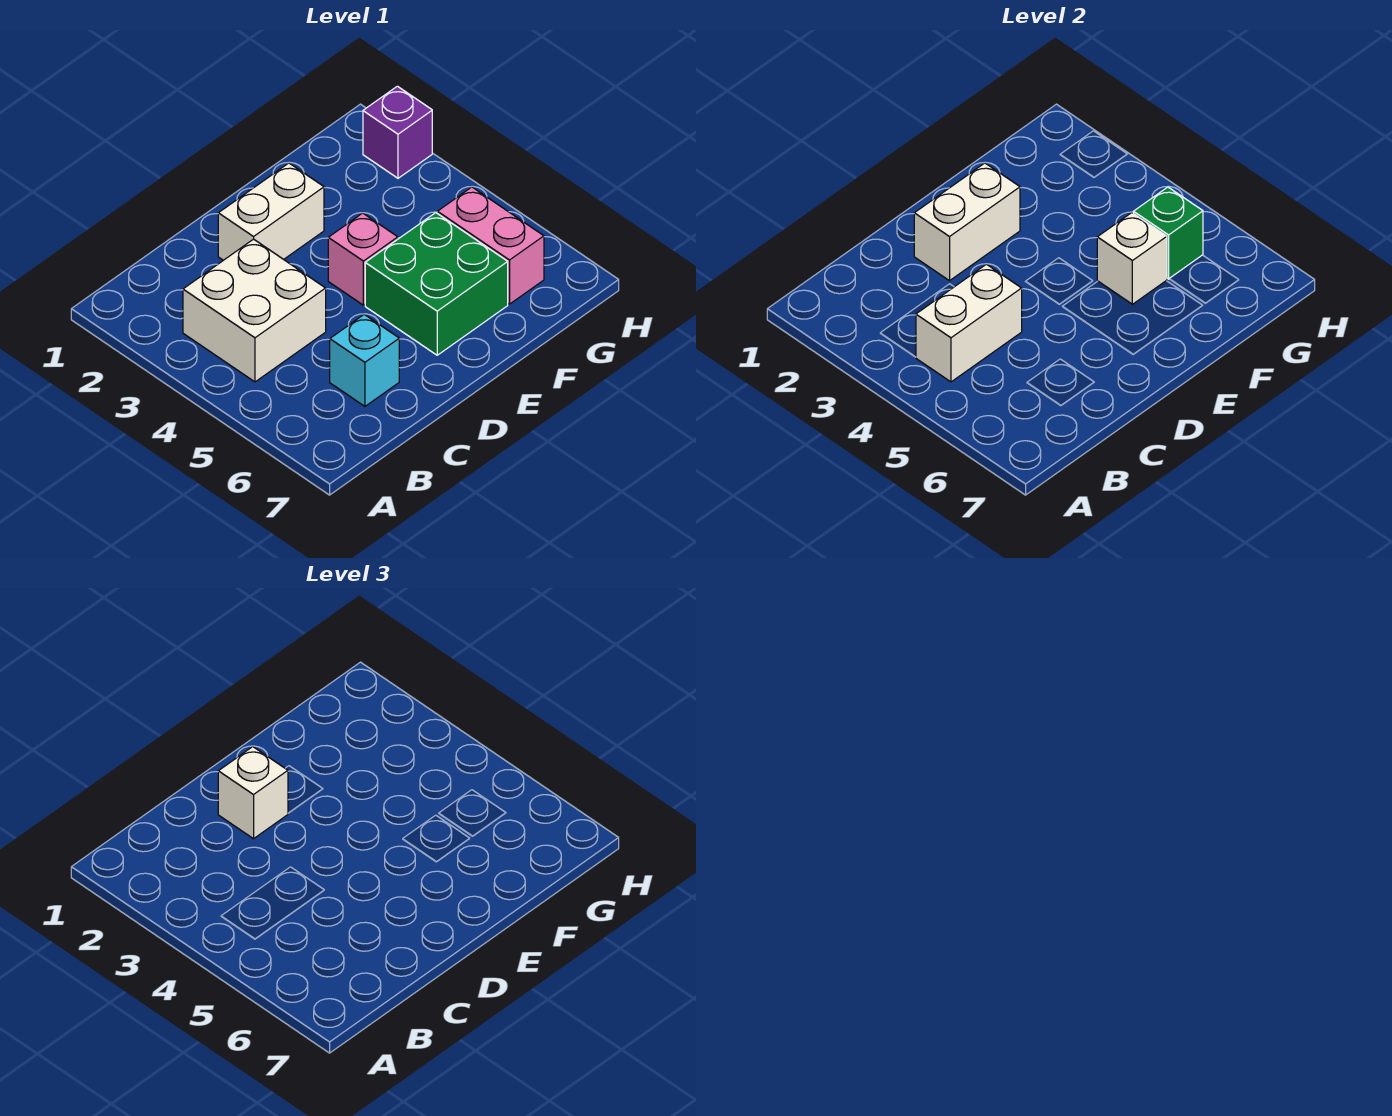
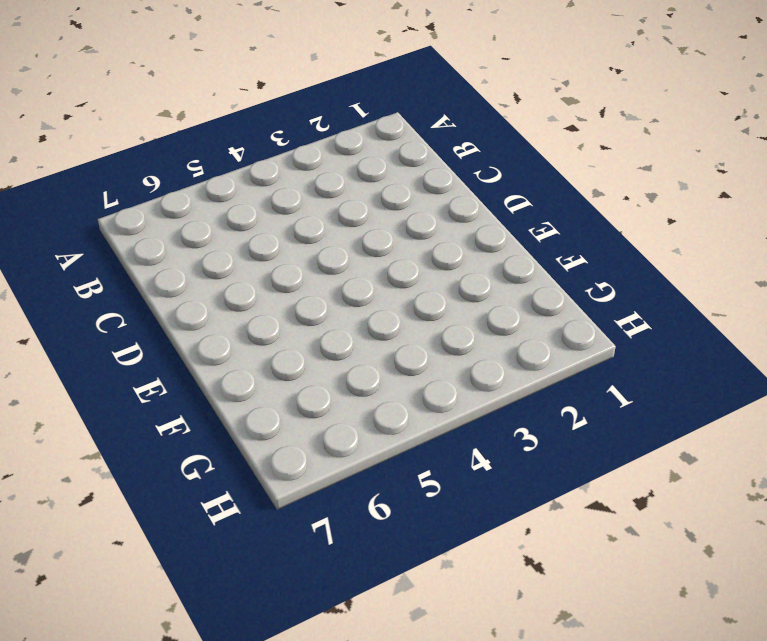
none -> white brick B3:C4 level 1
none -> cyan brick C6 level 1
none -> white brick D2:E2 level 1

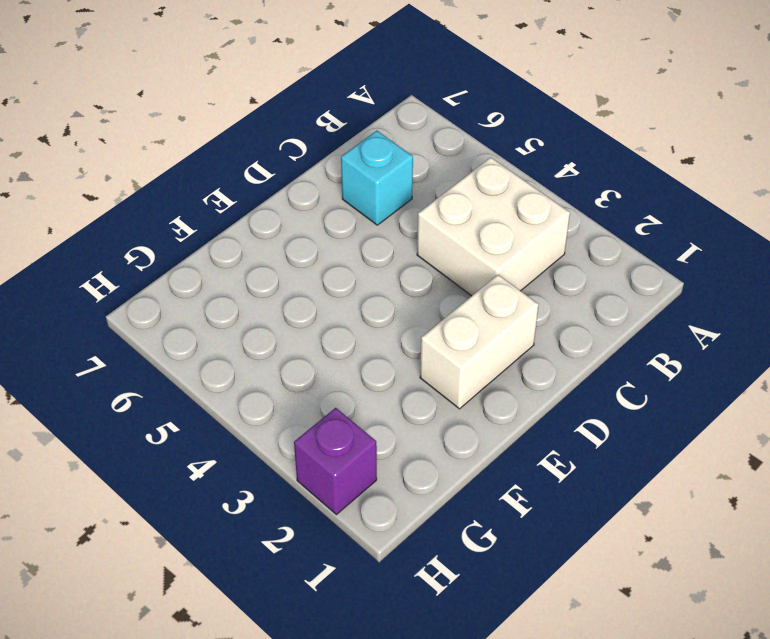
none -> pink brick E4 level 1
none -> green brick E5:F6 level 1
none -> pink brick G5:G6 level 1

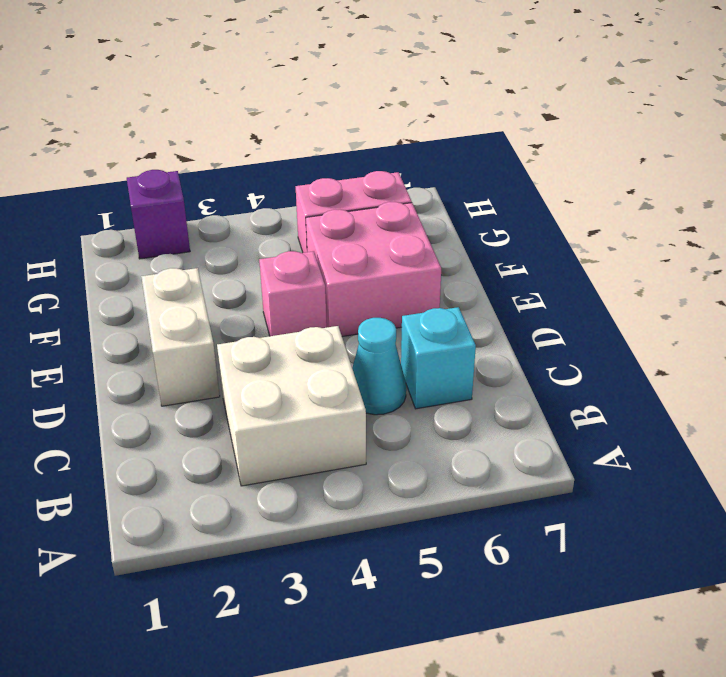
cyan cone C5 level 1 -> none
pink brick E5:F6 level 1 -> green brick E5:F6 level 1
none -> white brick B4:C4 level 2
none -> white brick D2:E2 level 2
none -> white brick F5 level 2

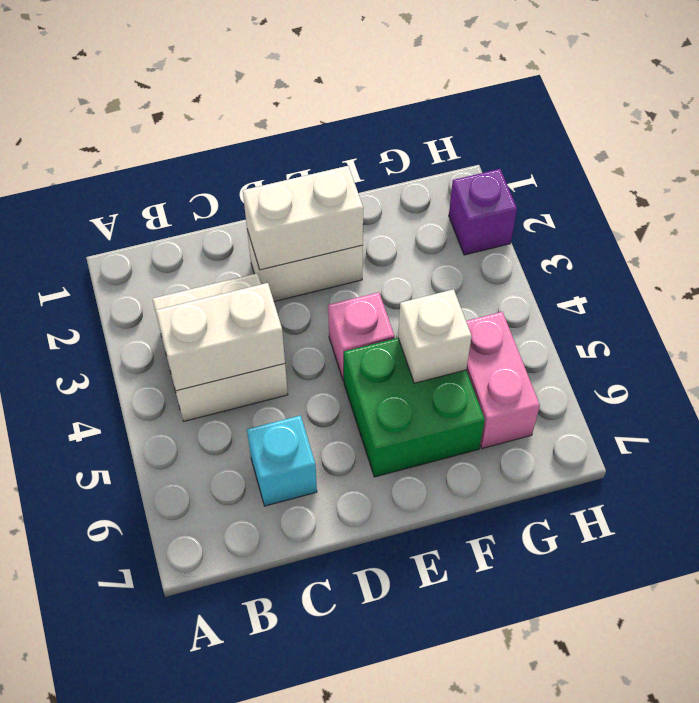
none -> green brick G5 level 2
none -> white brick D2 level 3

